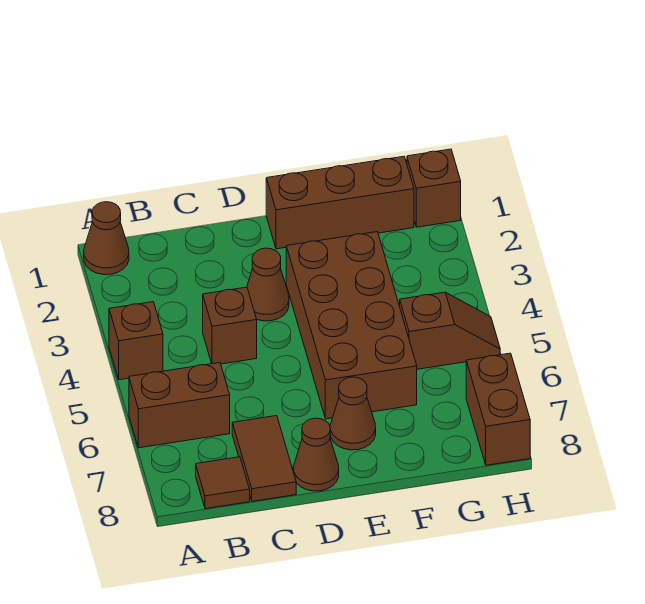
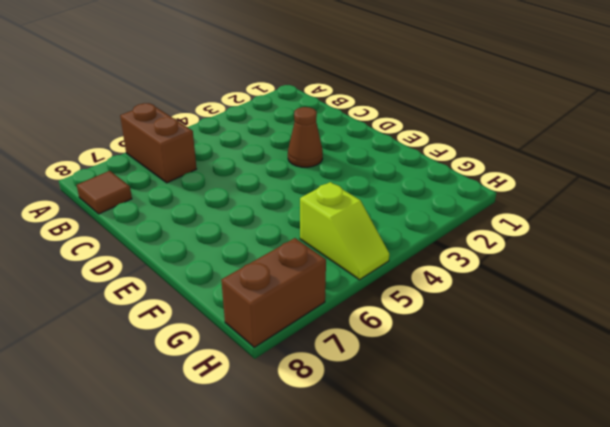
lime slope G5:H5 level 1 top G -> brown slope G5:H5 level 1 top G
none -> brown cone A1 level 1
none -> brown brick A4 level 1
none -> brown brick C4 level 1

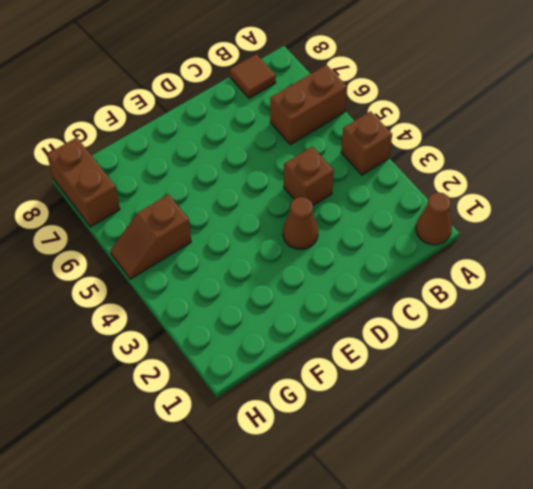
none -> brown tile C7:C8 level 1
none -> brown cone D8 level 1
none -> brown brick E1:G1 level 1

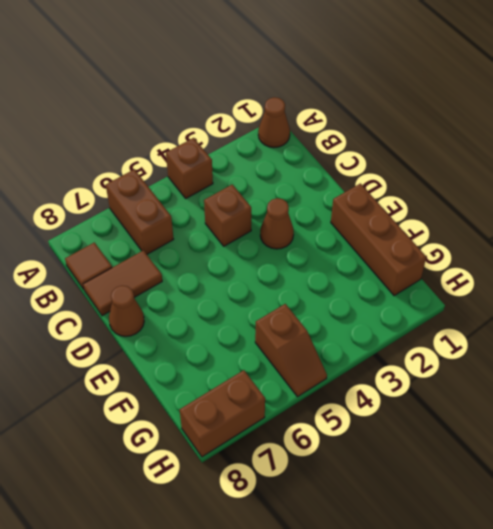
none -> brown brick E3:F6 level 1
none -> brown cone E7 level 1
none -> brown brick H1 level 1

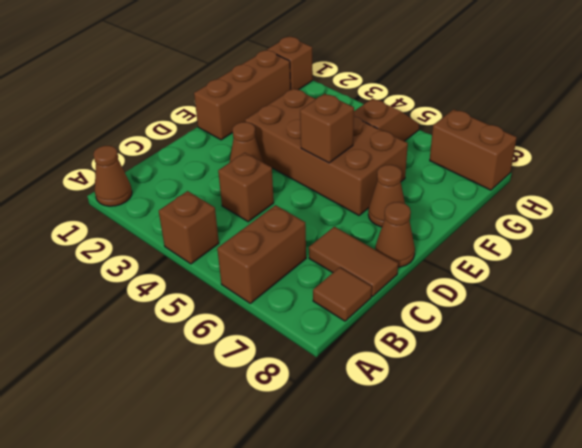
brown brick E5 level 2 -> none

